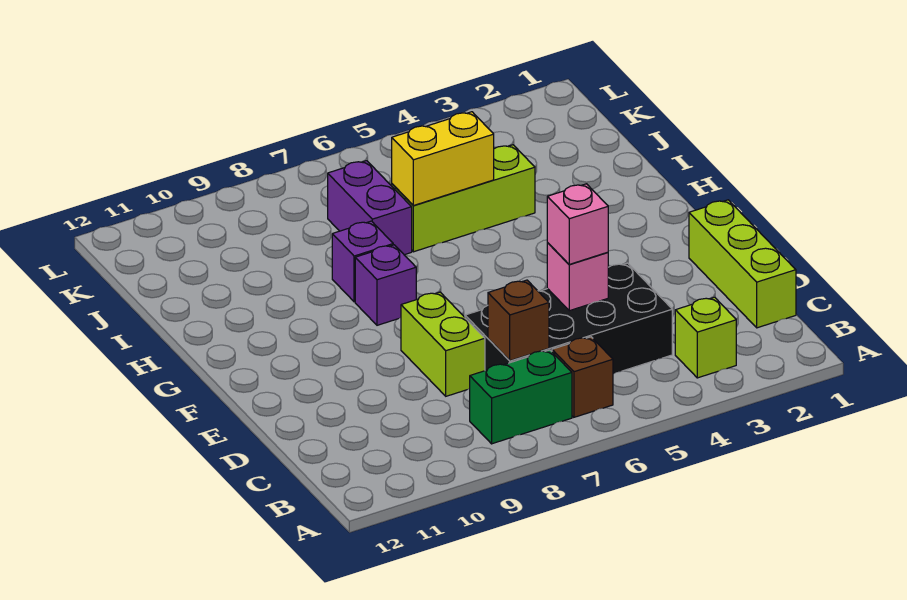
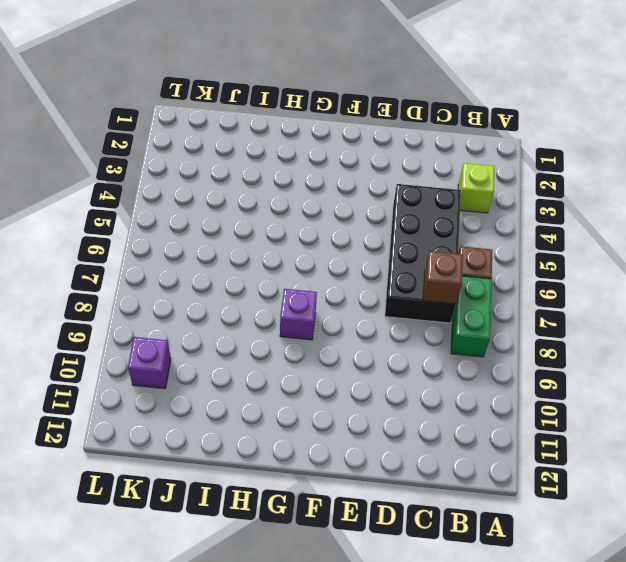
purple brick K10 level 1 -> purple brick H8 level 1
none -> lime brick C1:E1 level 1
none -> lime brick D8:E8 level 1
none -> lime brick I4:I6 level 1

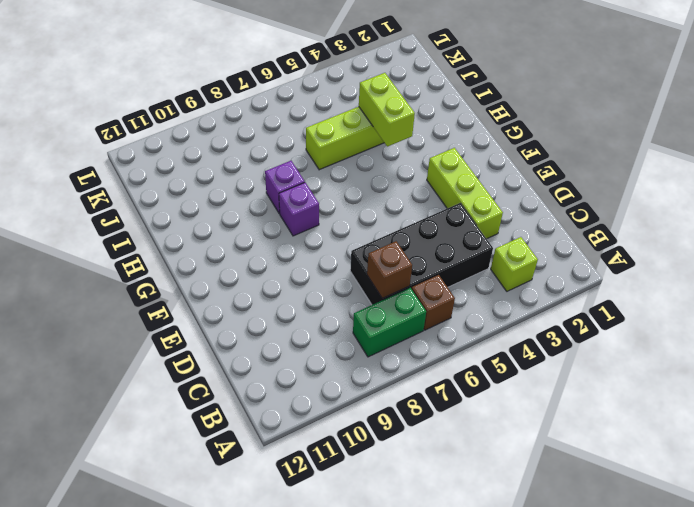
lime brick D3:F3 level 1 -> lime brick C1:E1 level 1
lime brick H4:I4 level 2 -> lime brick D8:E8 level 1
none -> purple brick I7:J7 level 1
none -> pink brick D5 level 2
none -> yellow brick I5:I6 level 2

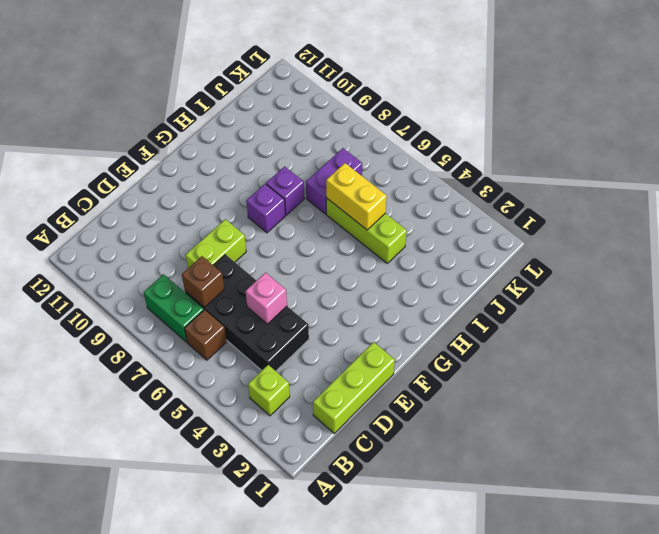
none -> pink brick D5 level 3

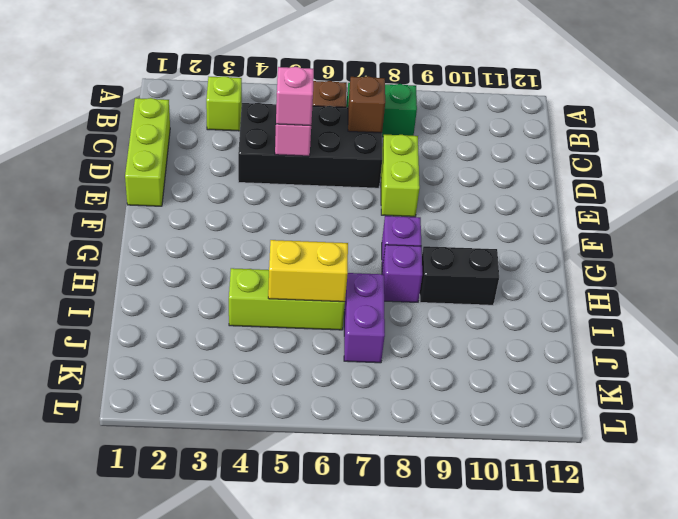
black brick H9:H10 level 1 -> none

